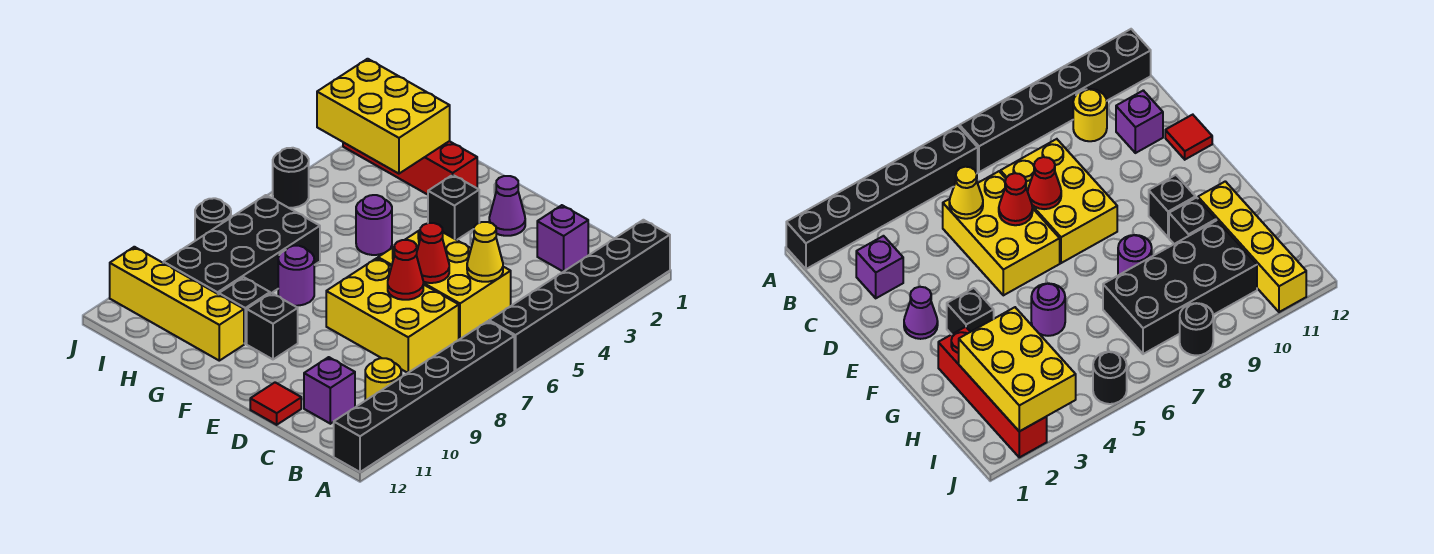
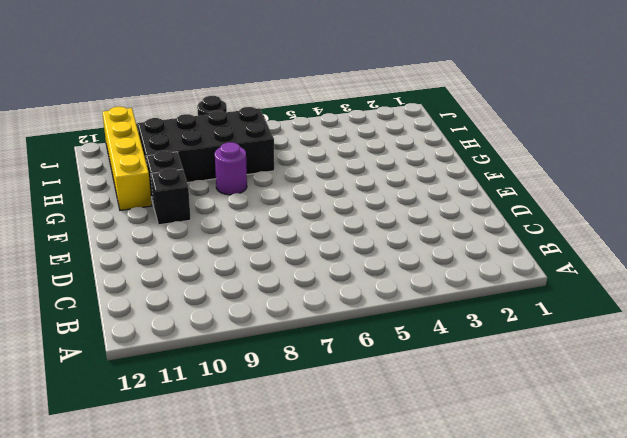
none -> black brick A1:A6 level 1
none -> black brick A7:A12 level 1
none -> yellow round brick B10 level 1

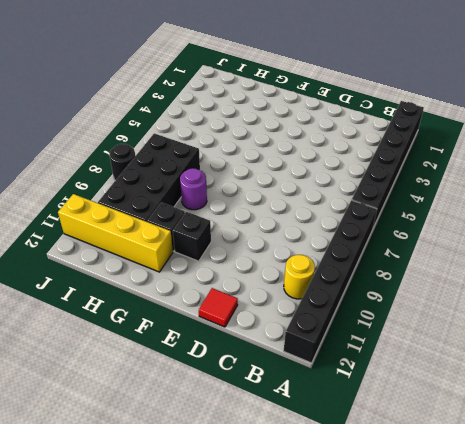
none -> purple brick C2 level 1
none -> yellow brick C5:E6 level 1
none -> yellow brick C7:E8 level 1

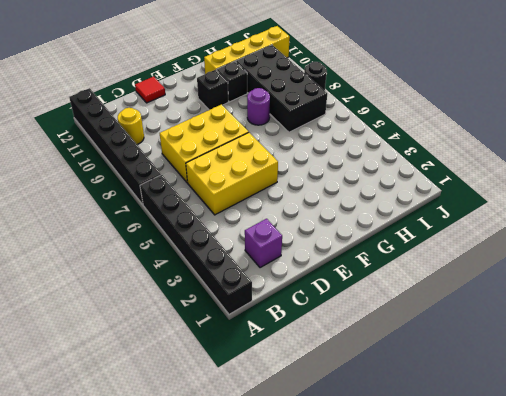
none -> purple brick C11 level 1
none -> purple cone E2 level 1
none -> black brick F3 level 1

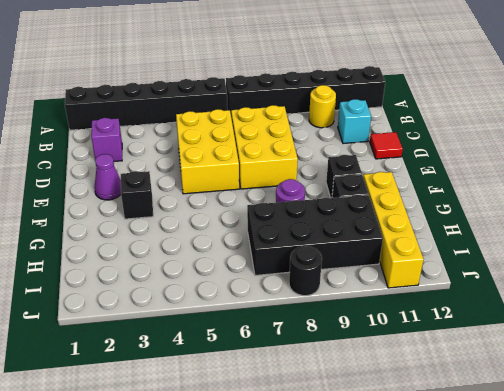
cyan brick C11 level 1 -> purple brick C11 level 1
none -> red brick G2:J2 level 1
none -> purple round brick G5 level 1
none -> black round brick J5 level 1

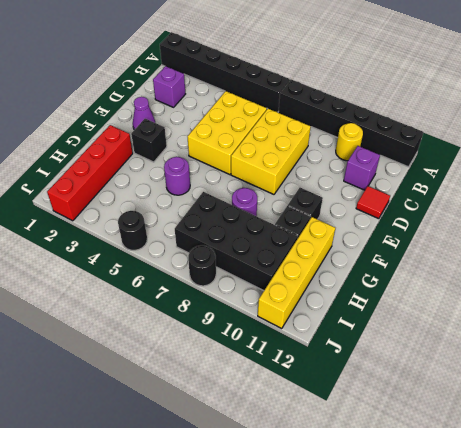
none -> yellow cone C5 level 2
none -> red cone D6 level 2
none -> red cone D7 level 2

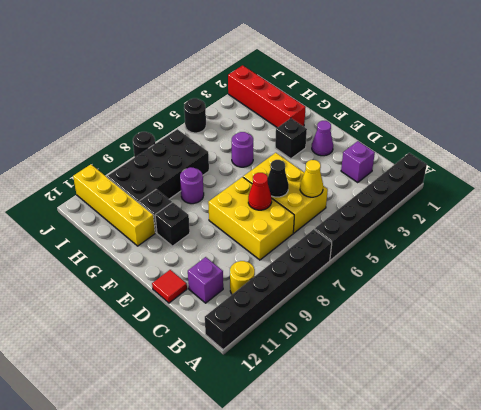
black cone D6 level 2 -> red cone D6 level 2
none -> yellow brick H2:J3 level 2

